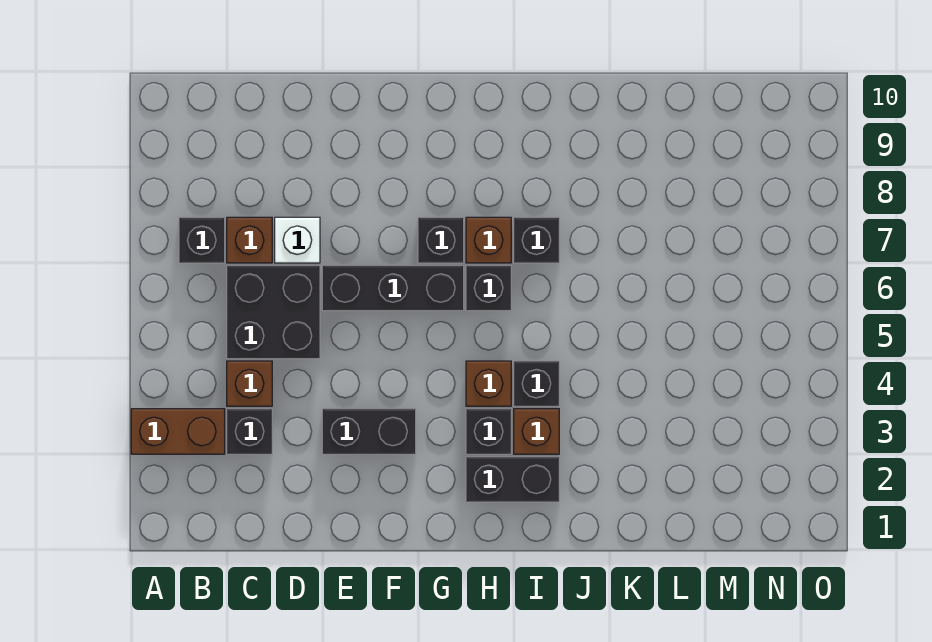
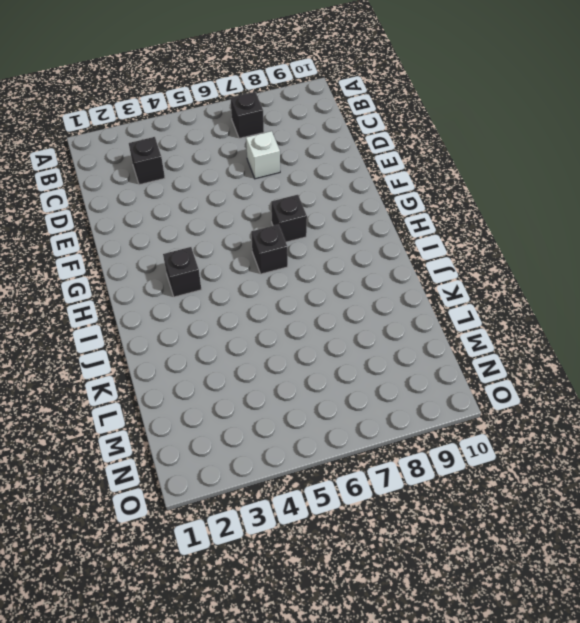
none -> brown brick A3:B3 level 1
none -> brown brick C4 level 1
none -> black brick C5:D6 level 1

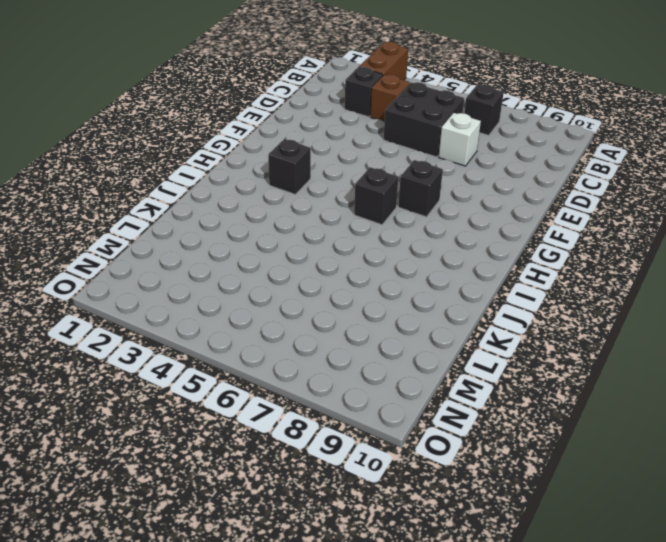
none -> brown brick C7 level 1
none -> black brick E3:F3 level 1
none -> black brick E6:G6 level 1

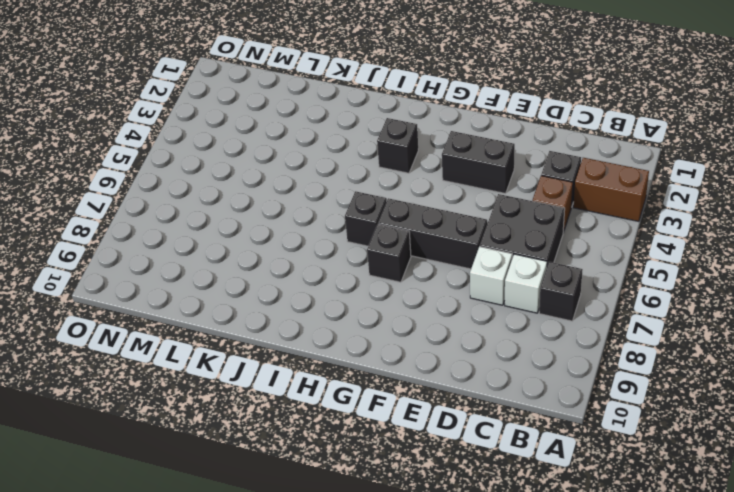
white brick C7 level 1 -> brown brick C7 level 1
none -> black brick H2:I2 level 1
none -> brown brick H4 level 1
none -> brown brick H7 level 1

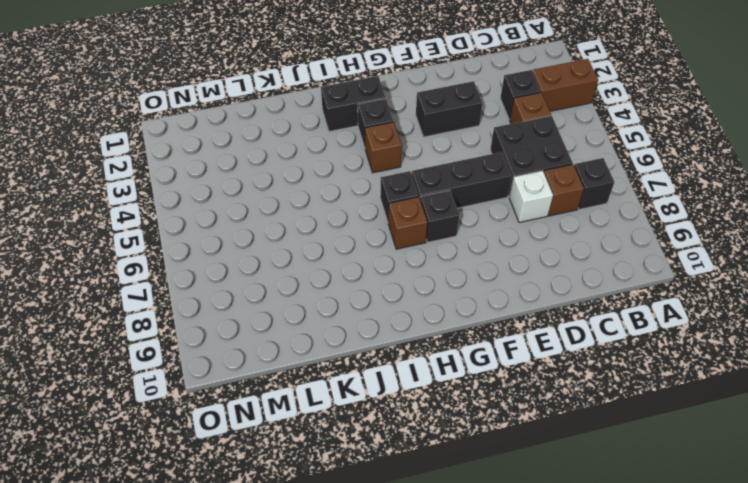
none -> brown brick I3 level 1
none -> black brick I4 level 1
none -> black brick I7 level 1

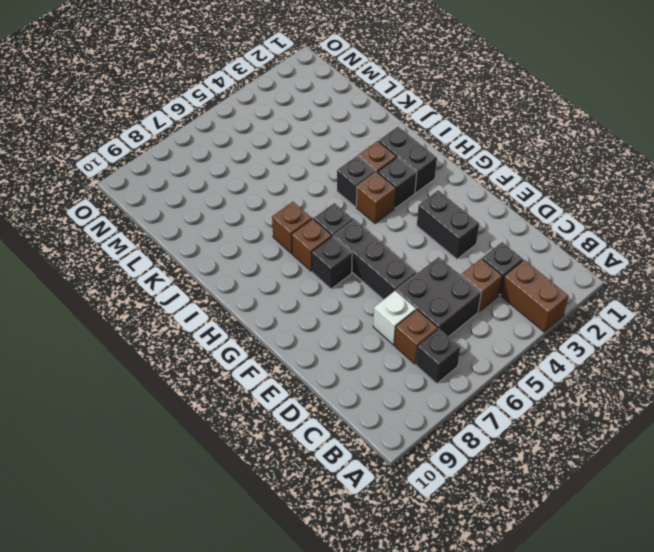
brown brick I7 level 1 -> black brick I7 level 1

